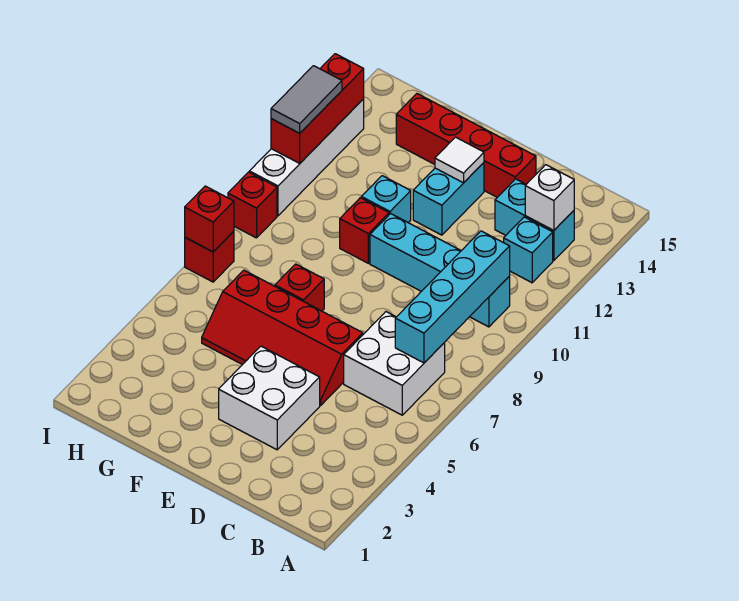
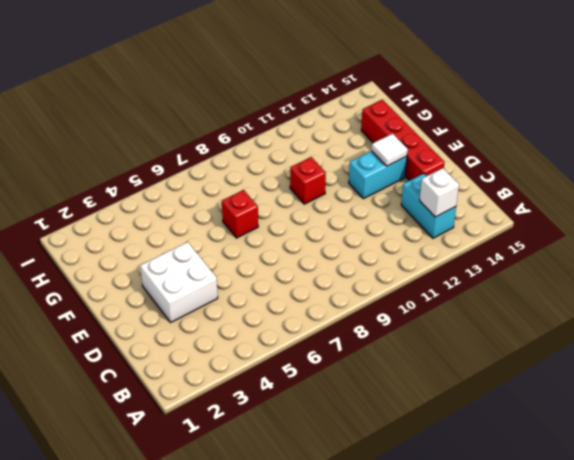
none -> white brick B6:C7 level 1
none -> cyan brick B10:E10 level 1
none -> cyan brick B12 level 1

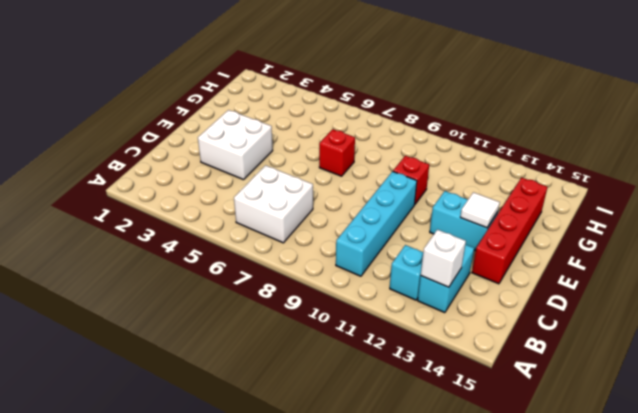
none -> red slope D5:G6 level 1 top 6
none -> cyan brick F11 level 1
none -> red brick I7 level 1

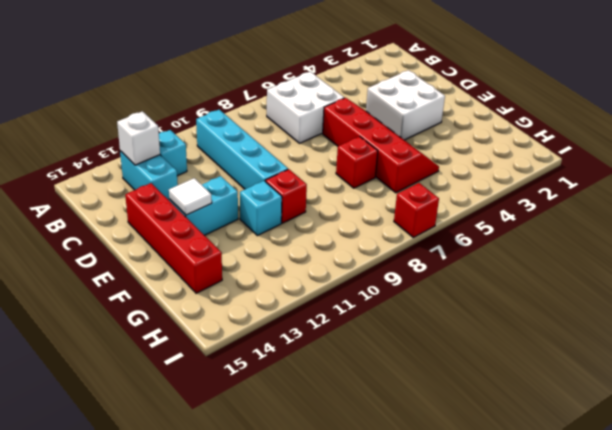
none -> red brick I9 level 1
none -> white brick I10:I13 level 1
none -> cyan brick B7:B10 level 2

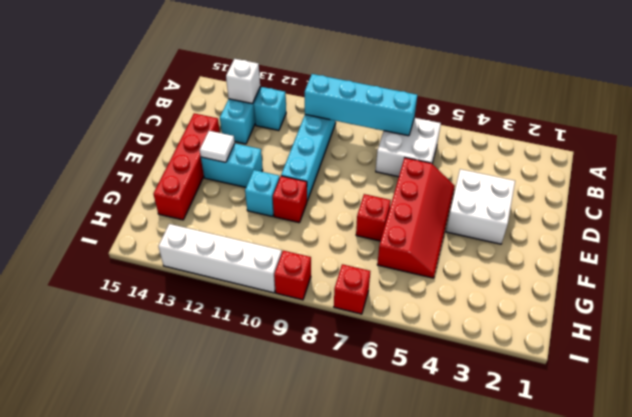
none -> red brick I7 level 2
none -> red brick I11:I13 level 2
none -> grey tile I11:I12 level 3

